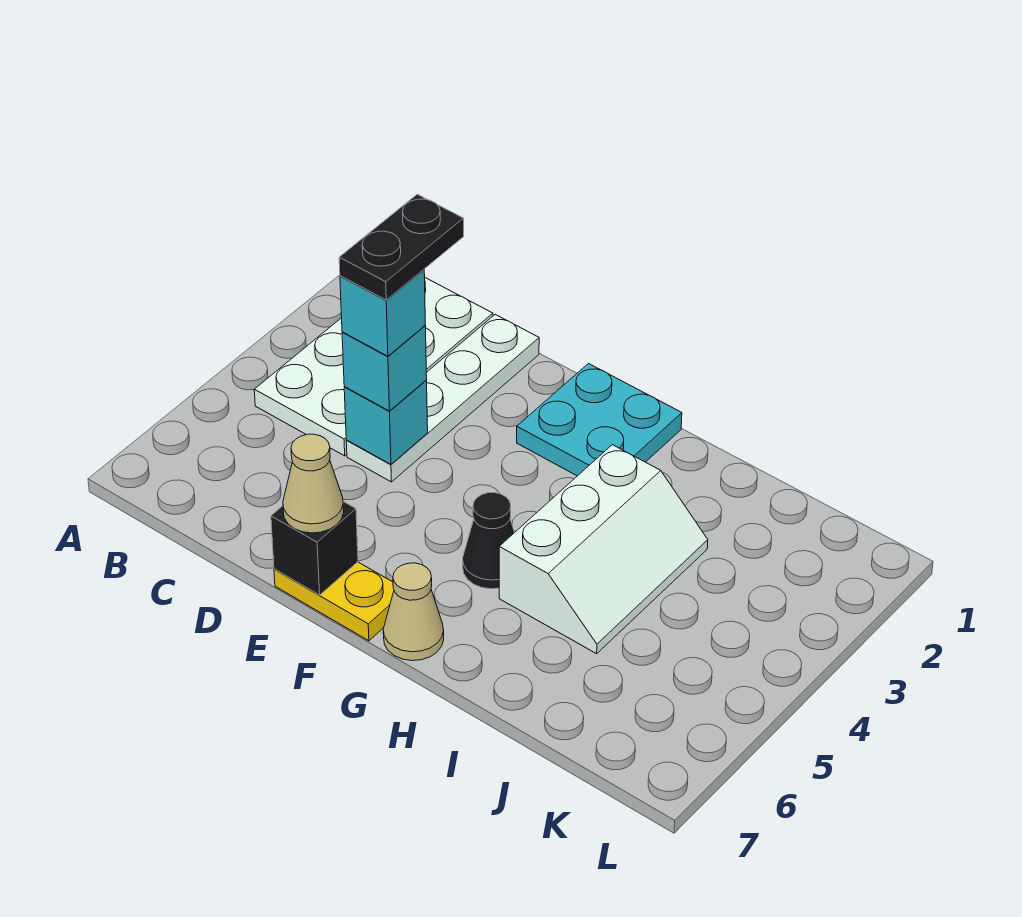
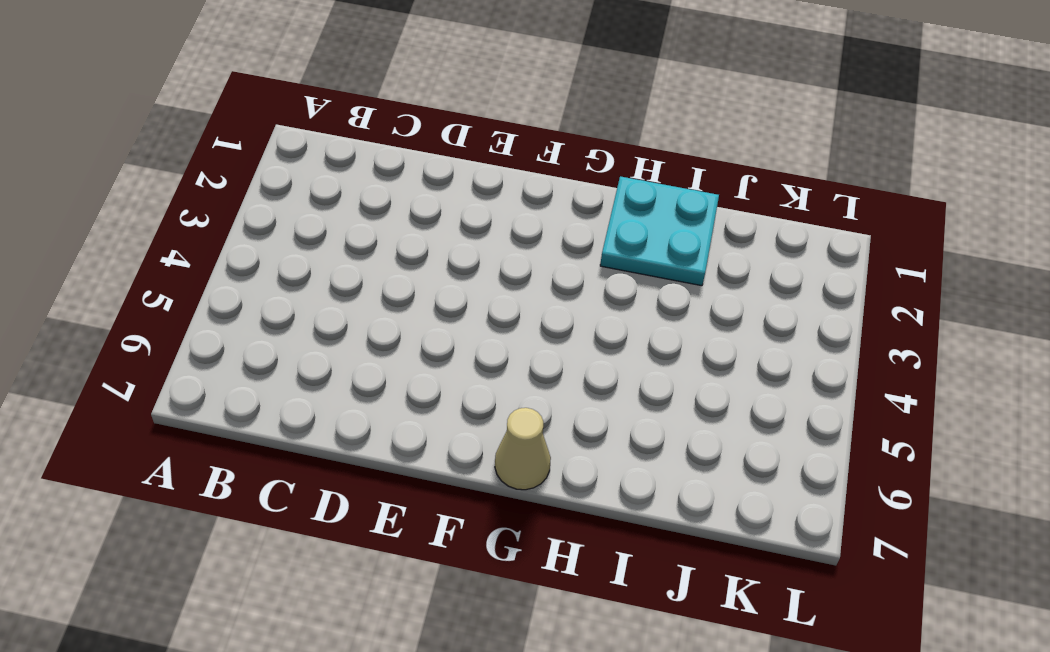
cyan plate H1:I2 level 1 -> cyan plate F1:G2 level 1
none -> white plate B1:C4 level 1
none -> white plate D1:D4 level 1
none -> yellow plate E7:F7 level 1

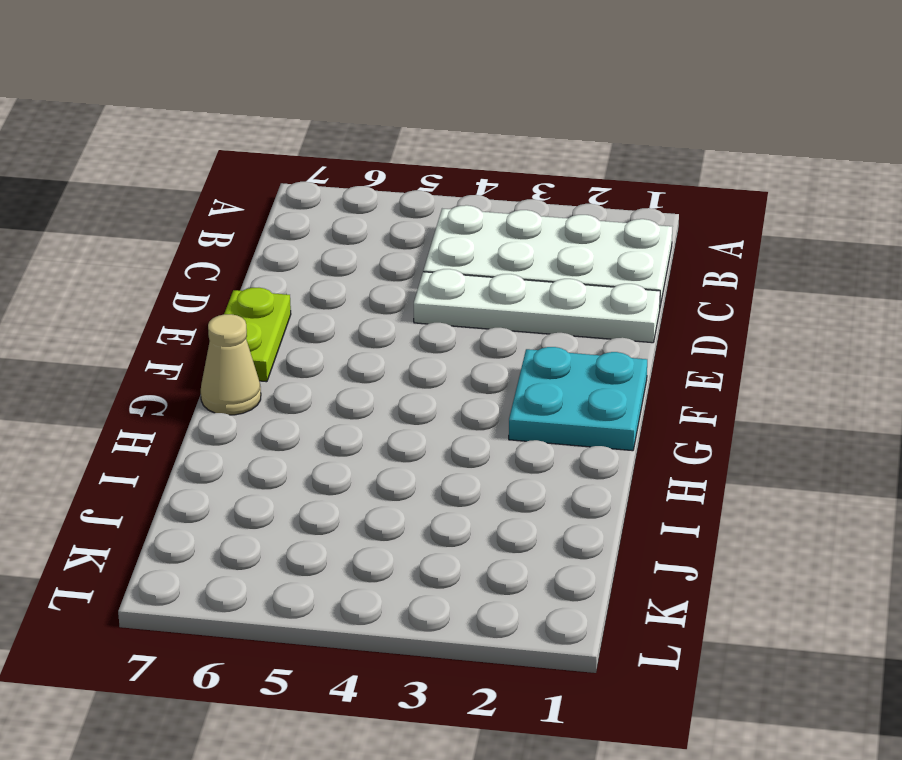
lime plate E7:F7 level 1 -> yellow plate E7:F7 level 1
none -> black cone G5 level 1
none -> white slope H3:I5 level 1 top H
none -> cyan brick D4 level 2

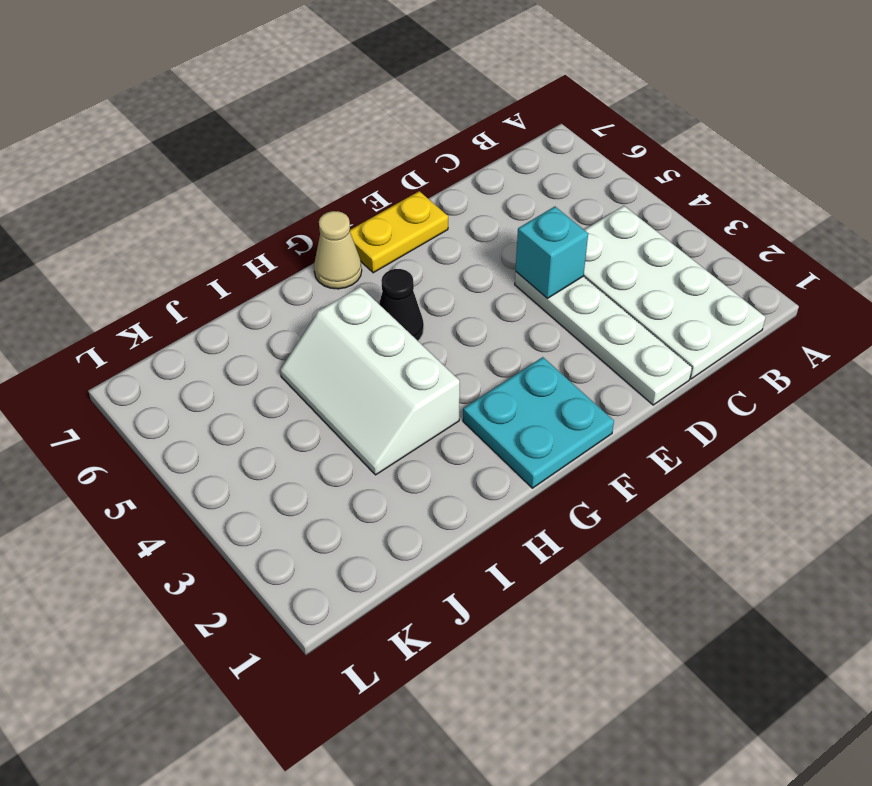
none -> black brick E7 level 2
none -> cyan brick D4 level 3
none -> tan cone E7 level 3

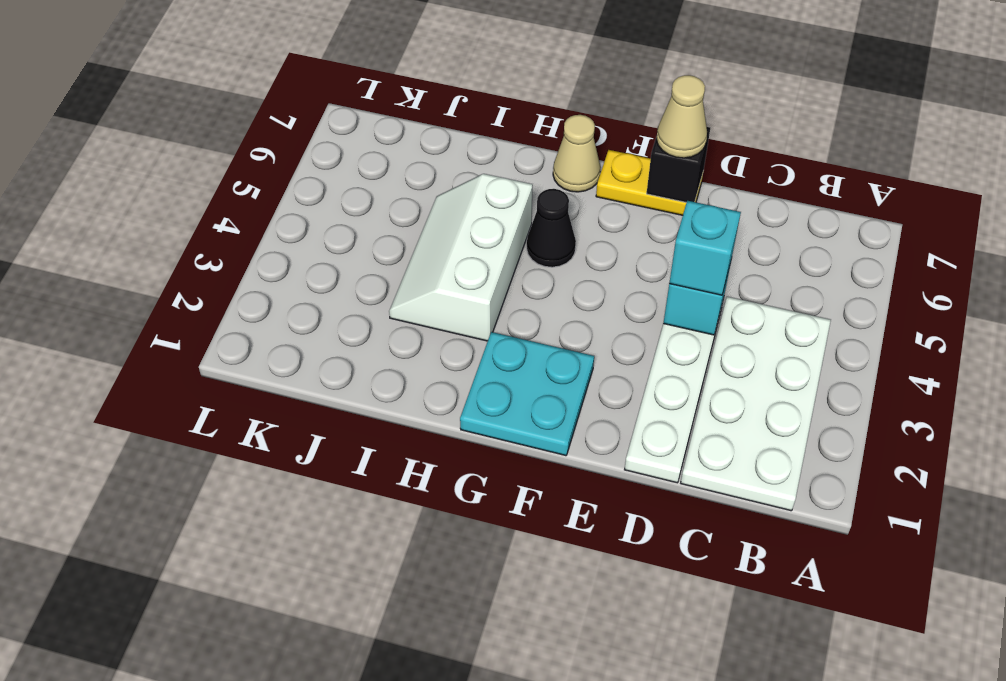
none -> cyan brick D4 level 4
none -> black plate D3:D4 level 5

